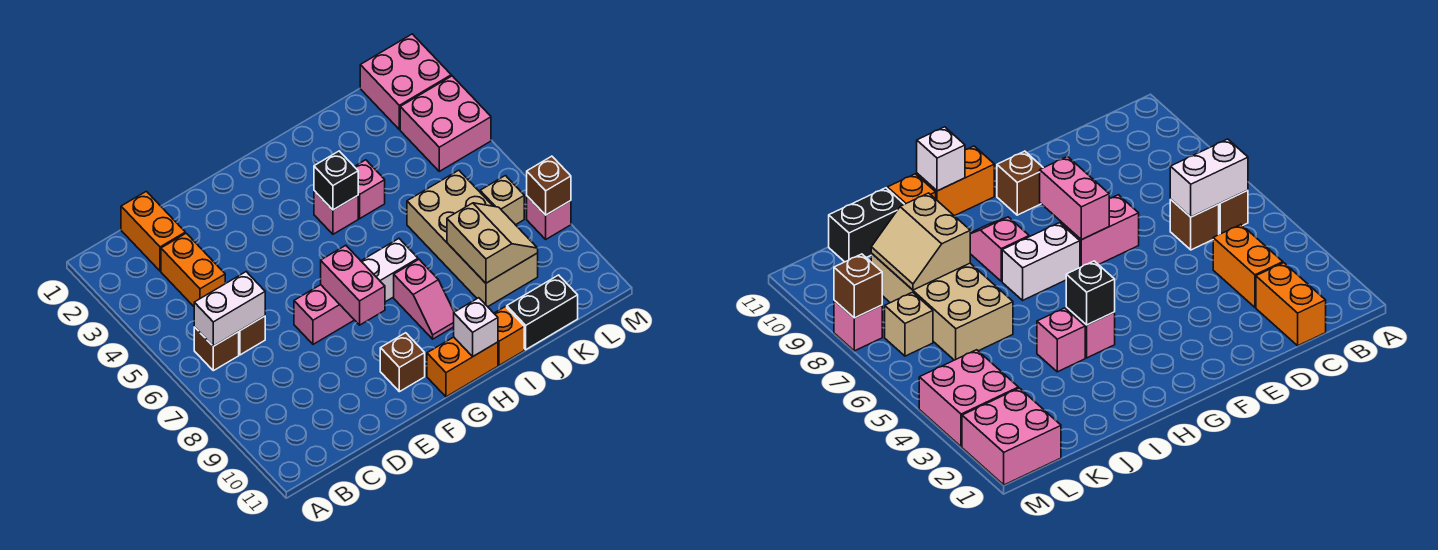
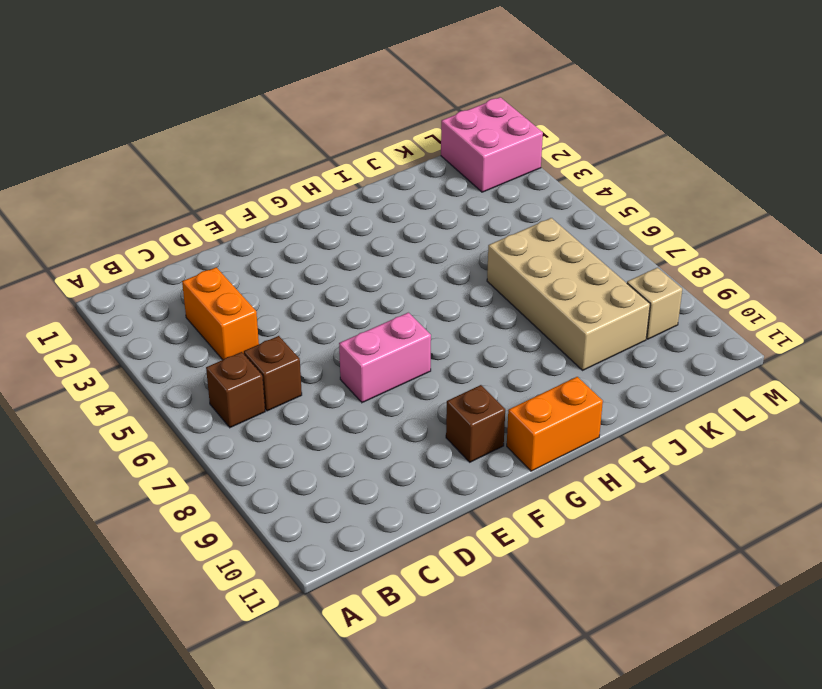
tan brick L9 level 1 -> tan brick L7 level 1
none -> orange brick C1:C2 level 1
none -> white brick G7:H7 level 1
none -> pink brick H4 level 1

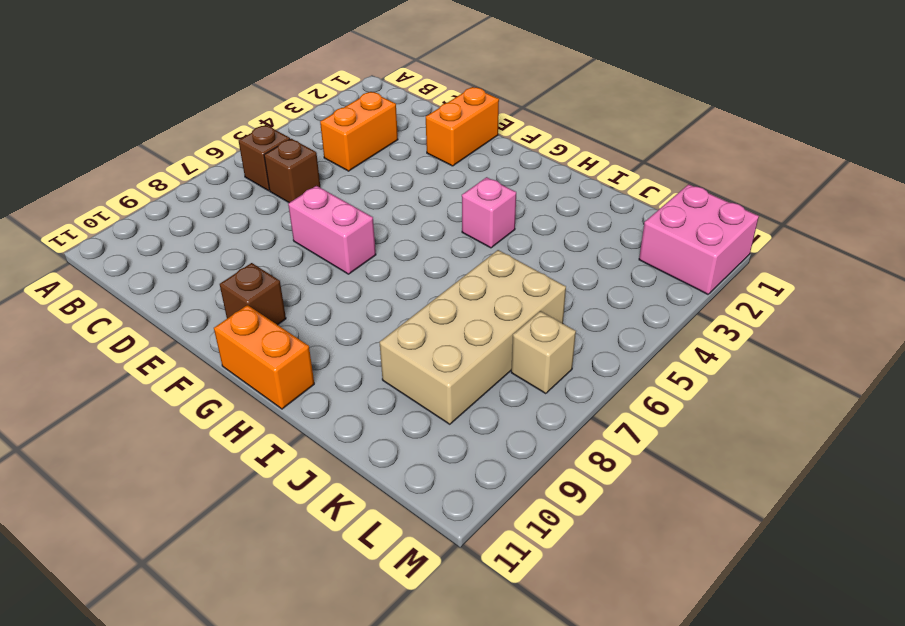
orange brick E1:E2 level 1 -> orange brick C1:C2 level 1
none -> white brick G7:H7 level 1
none -> pink slope H8:H9 level 1 top 8
none -> pink brick I4 level 1

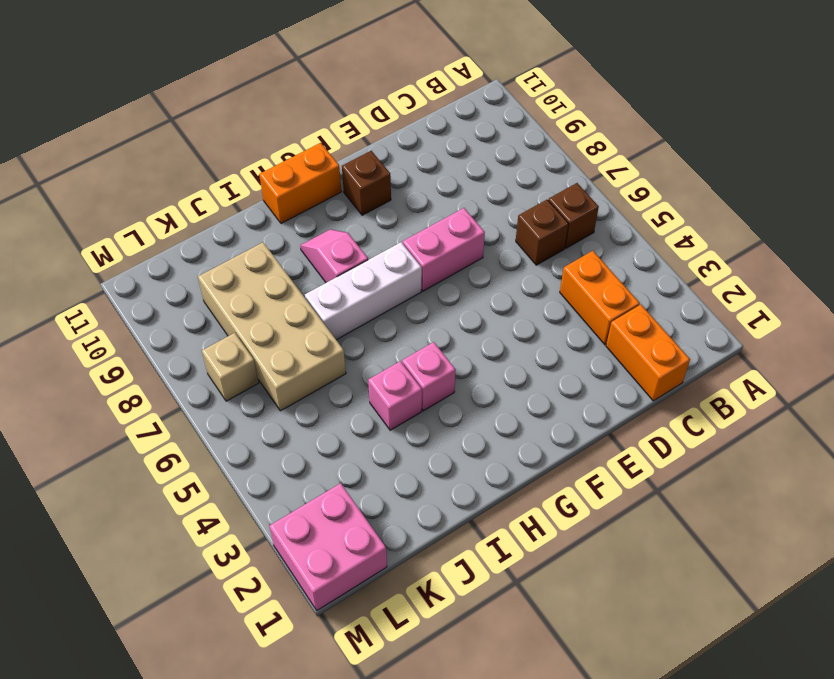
white brick G7:I7 level 1 -> white brick G7:H7 level 1
none -> orange brick I11 level 1
none -> black brick J11:K11 level 1
none -> pink brick L3:M4 level 1

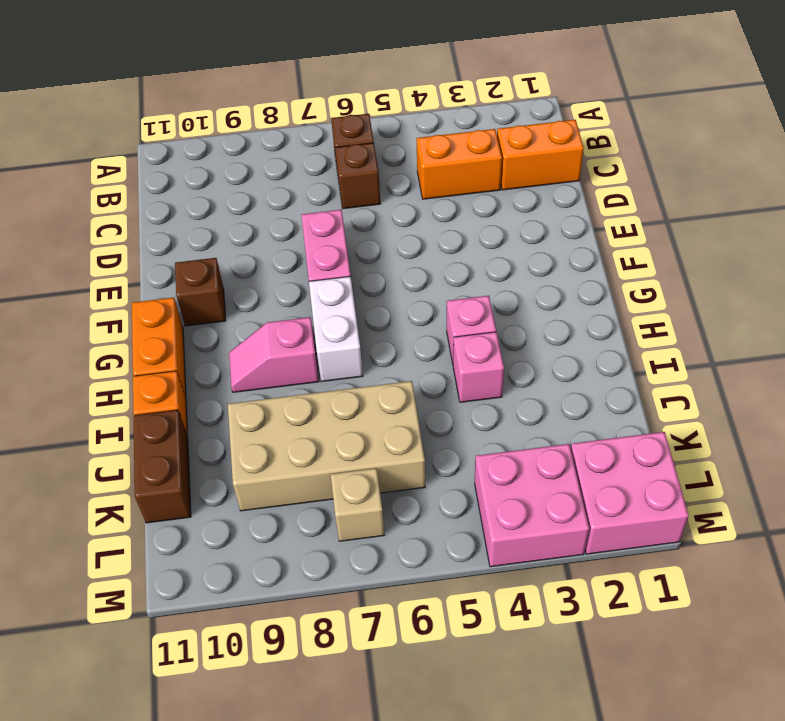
brown brick J11:K11 level 1 -> black brick J11:K11 level 1
none -> pink brick M8 level 1
none -> white brick B6:C6 level 2
none -> pink brick F7:F8 level 2

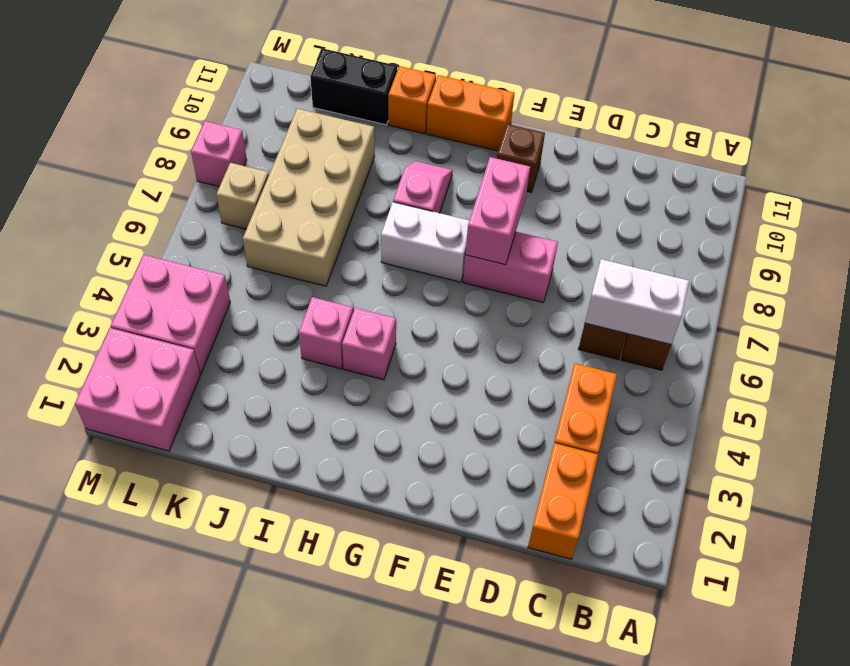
none -> black brick H4 level 2
none -> white brick H11 level 2
none -> tan slope J8:K9 level 2 top J

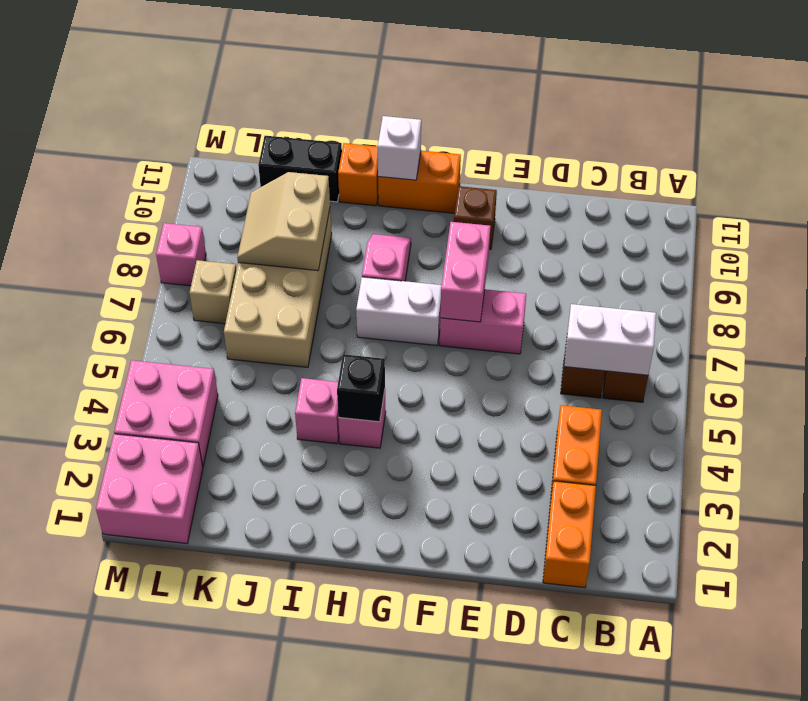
none -> brown brick M8 level 2

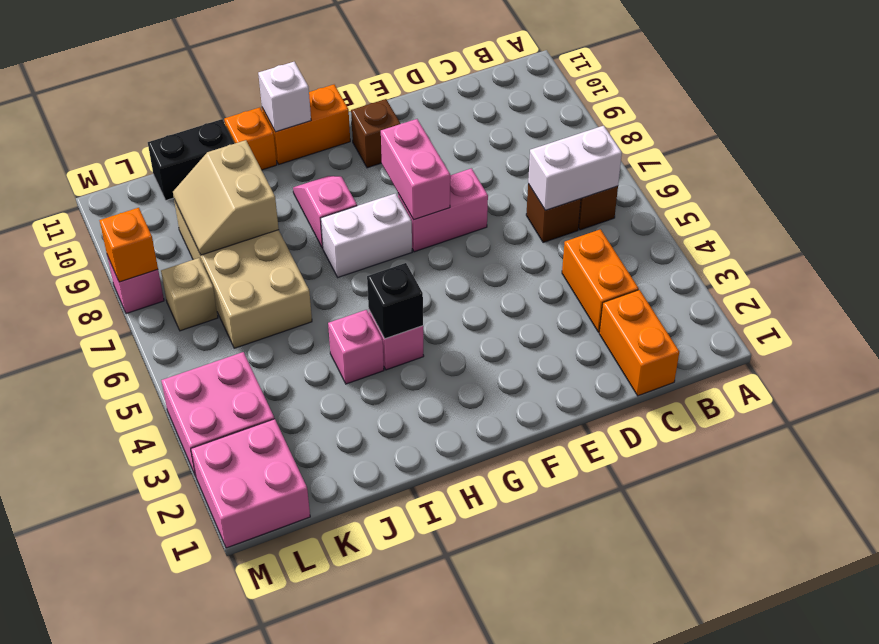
orange brick M8 level 2 -> brown brick M8 level 2

